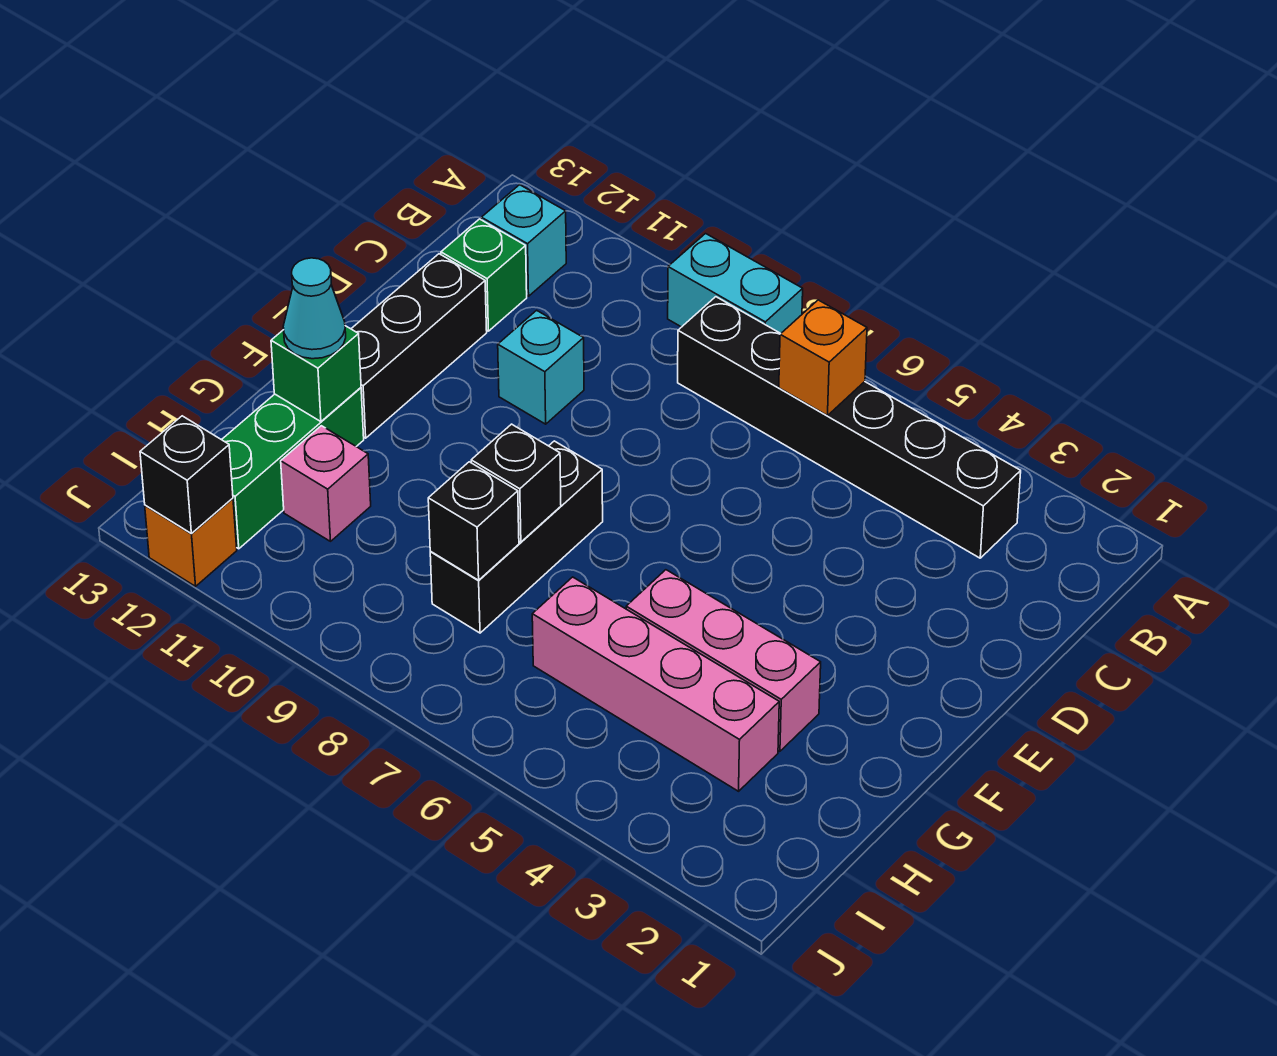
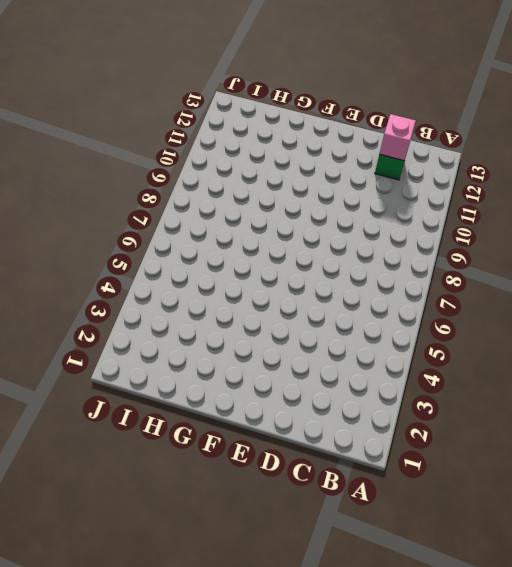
pink brick C12 level 2 -> pink brick H11 level 1
none -> cyan brick A8:A9 level 1
none -> black brick B3:B8 level 1
none -> cyan brick B12 level 1

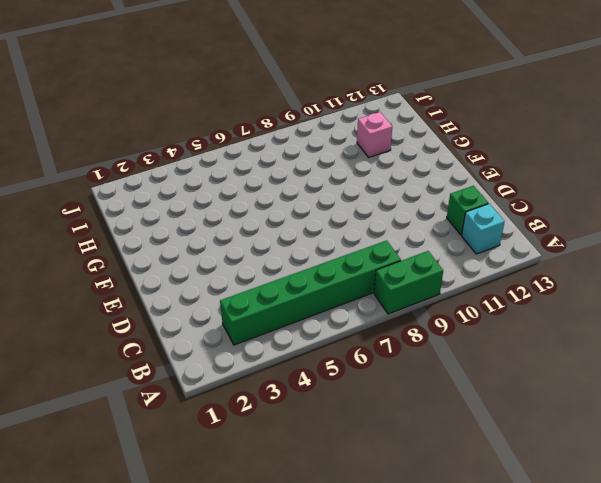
green brick A8:A9 level 1 -> cyan brick A8:A9 level 1
green brick B3:B8 level 1 -> black brick B3:B8 level 1
none -> cyan brick D10 level 1
none -> black brick D12:F12 level 1
none -> black brick F8:H8 level 1

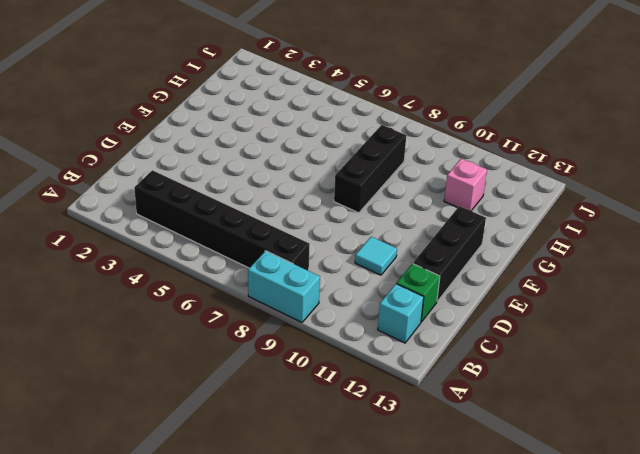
cyan tile D10 level 1 -> cyan brick D10 level 1
none -> pink brick G3:G5 level 1
none -> green brick G12:I12 level 1
none -> pink brick H3:H6 level 1

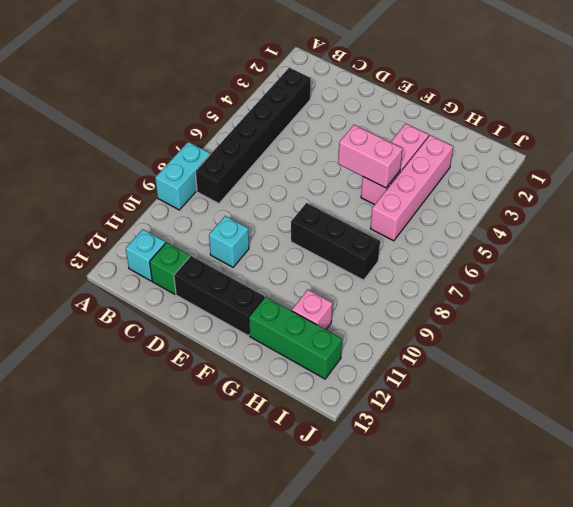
pink brick F5:G5 level 2 -> none
none -> orange brick J12 level 1
none -> orange brick B6 level 2
none -> black brick G8 level 2

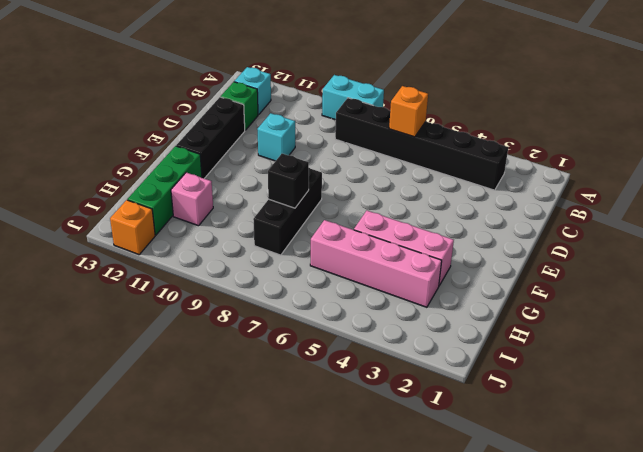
none -> green brick G12 level 2
none -> black brick H8 level 2
none -> black brick J12 level 2

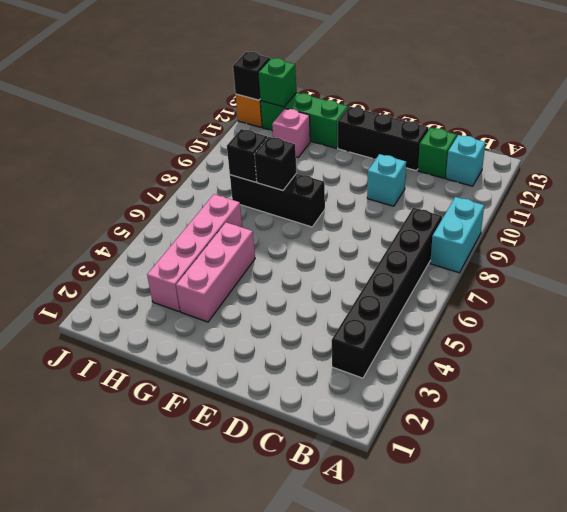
green brick I12 level 2 -> green brick G12 level 2
none -> orange brick B6 level 2
none -> cyan cone G12 level 3

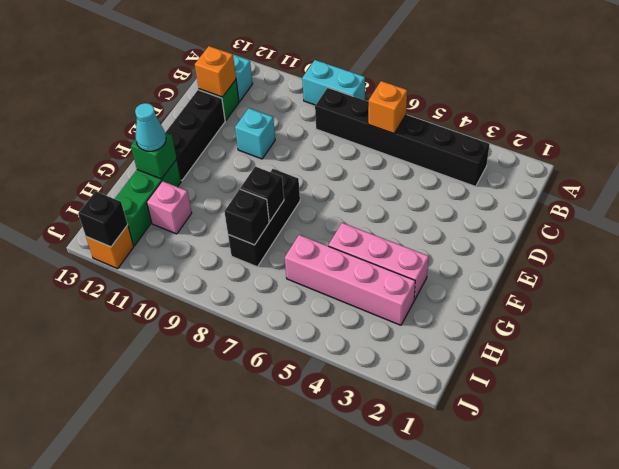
orange brick C12 level 2 -> none

